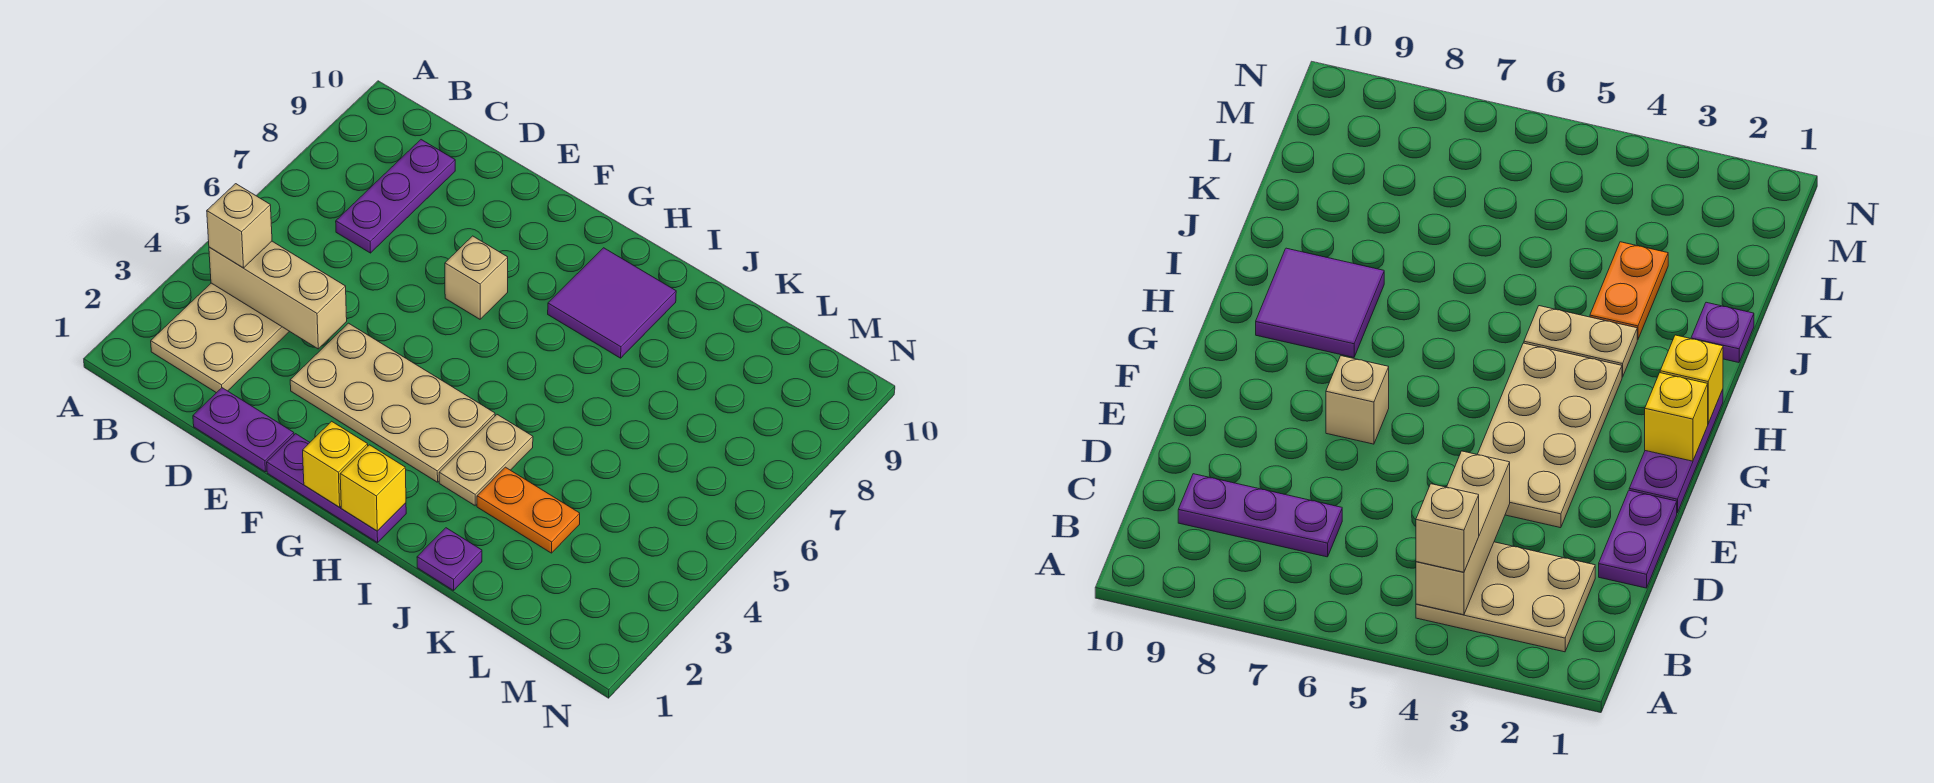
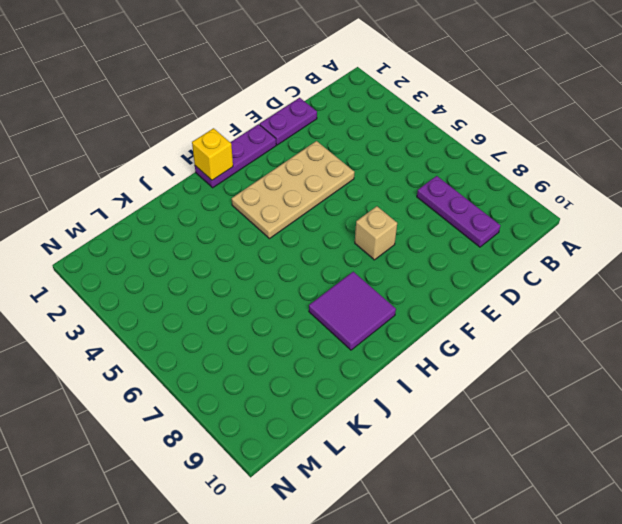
none -> tan plate B2:C4 level 1
none -> tan plate I3:I4 level 1
none -> purple plate J1 level 1

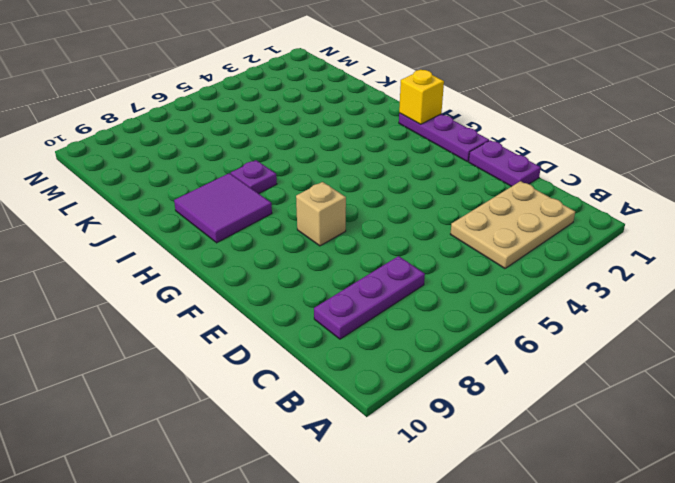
purple plate I7 level 1 -> purple plate J1 level 1
none -> tan plate E3:H4 level 1
none -> tan plate I3:I4 level 1
none -> orange plate J3:K3 level 1

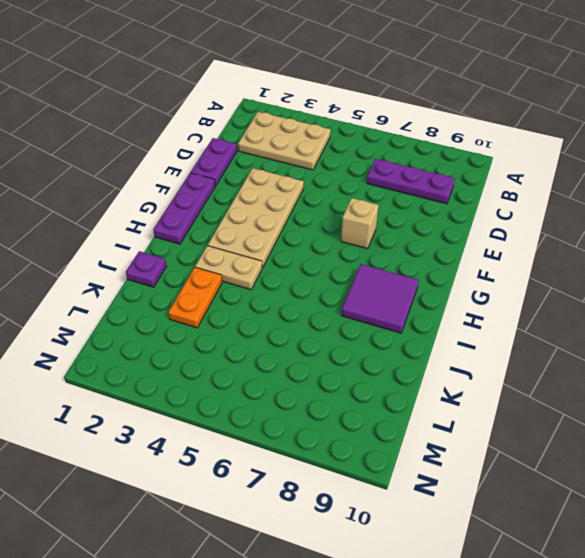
none -> tan brick B4:D4 level 2
none -> yellow brick G1 level 2
none -> yellow brick H1 level 2

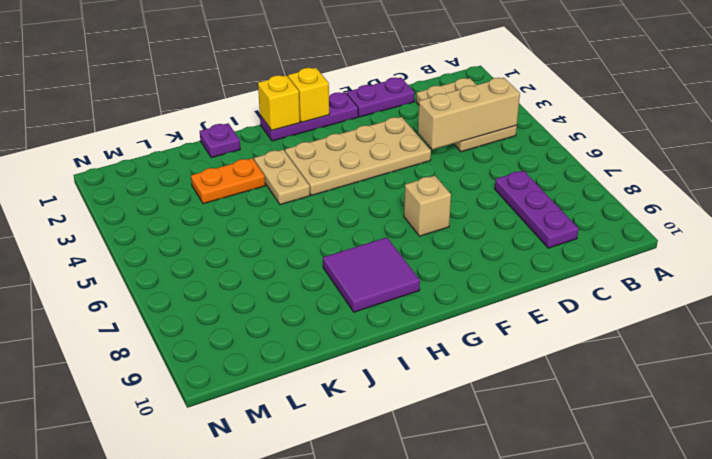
none -> tan brick B4 level 3

